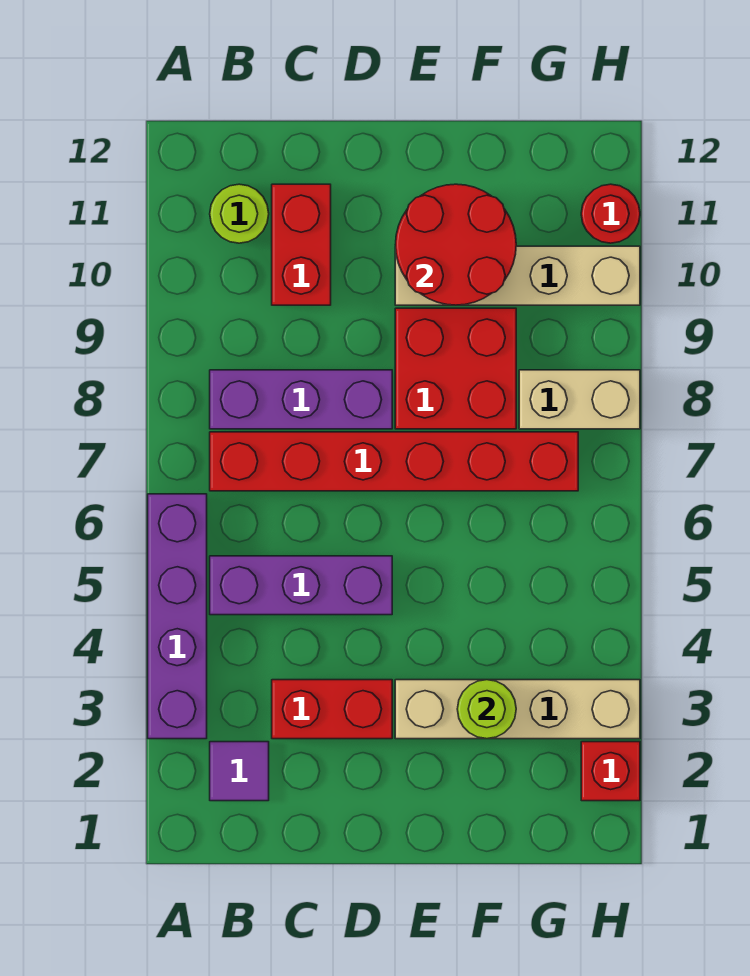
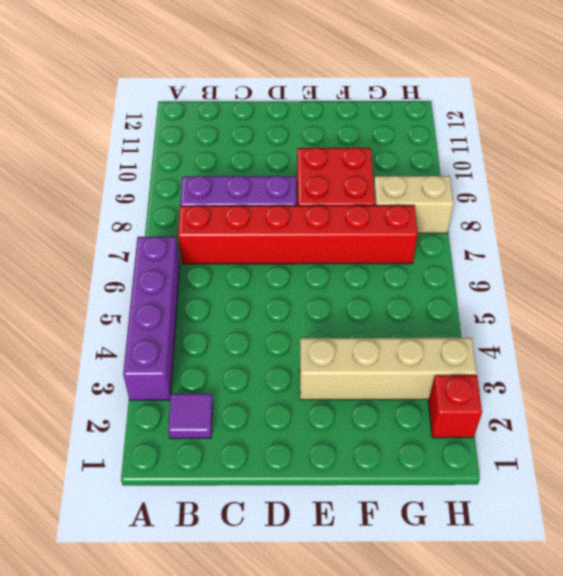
none -> purple brick B5:D5 level 1
none -> lime round brick B11 level 1
none -> red brick C3:D3 level 1

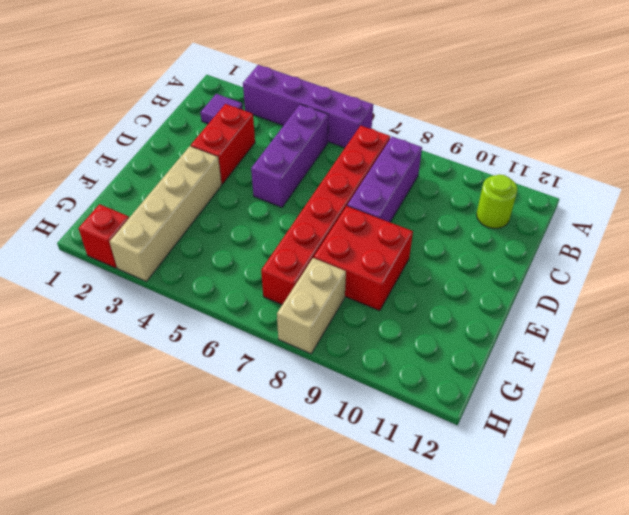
none -> red brick C10:C11 level 1
none -> tan brick E10:H10 level 1
none -> red round brick H11 level 1

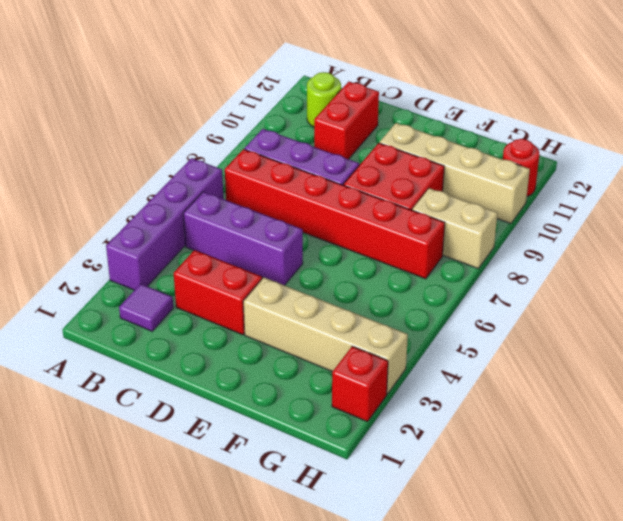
none -> red round brick E10:F11 level 2
none -> lime round brick F3 level 2

